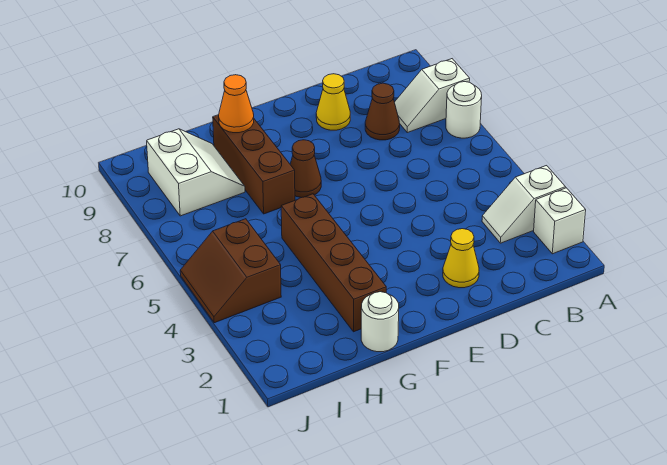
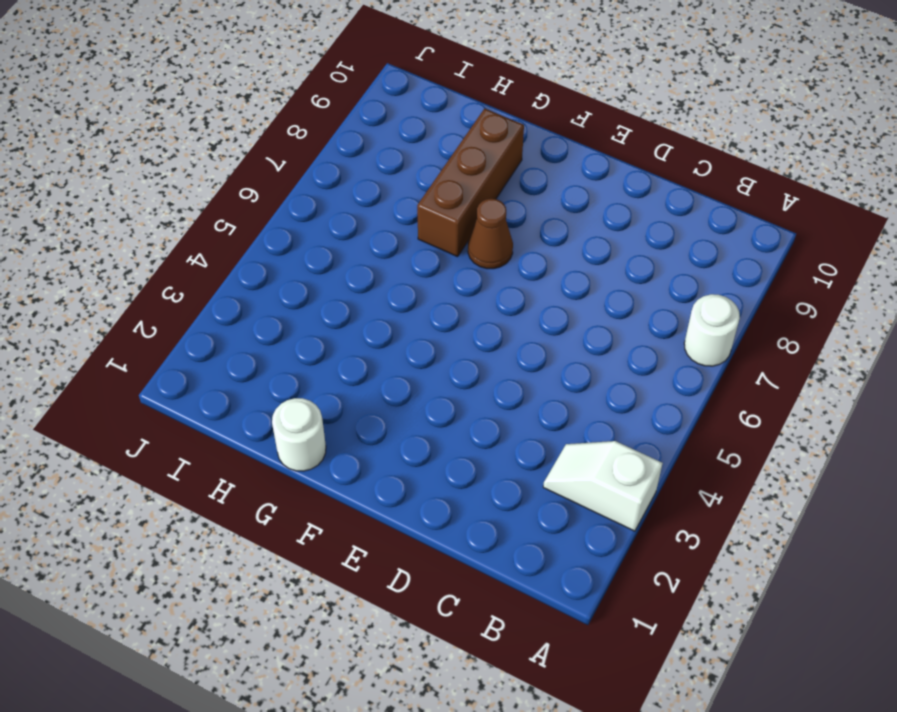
none -> white brick A2 level 1
none -> white slope A8:B8 level 1 top A
none -> brown cone C8 level 1

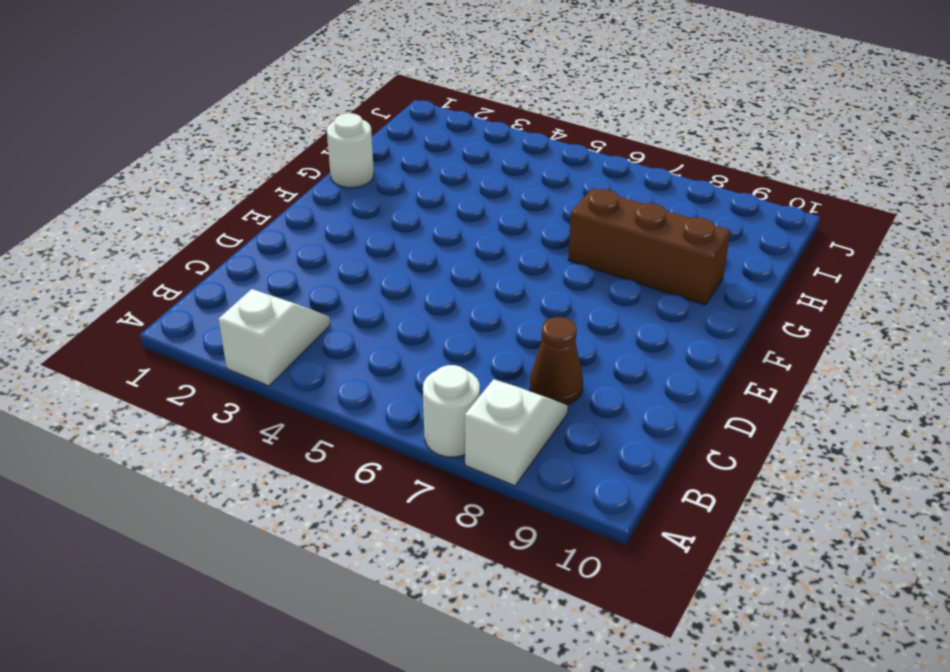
none -> white brick A2 level 1
none -> yellow cone D2 level 1
none -> yellow cone D9 level 1

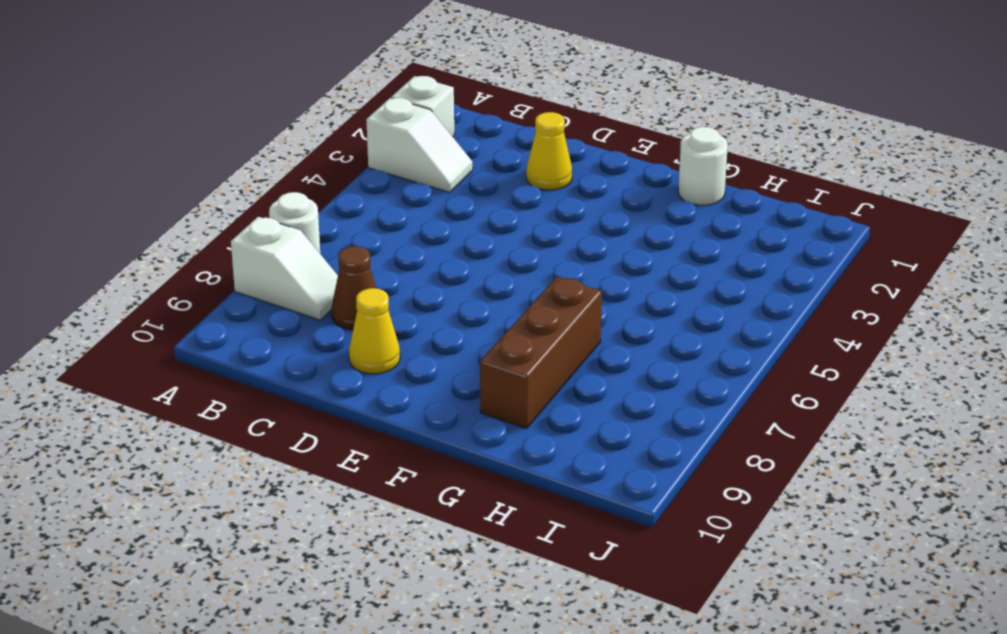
none -> brown cone F7 level 1
none -> brown brick G2:G5 level 1
none -> white slope H8:I9 level 1 top I

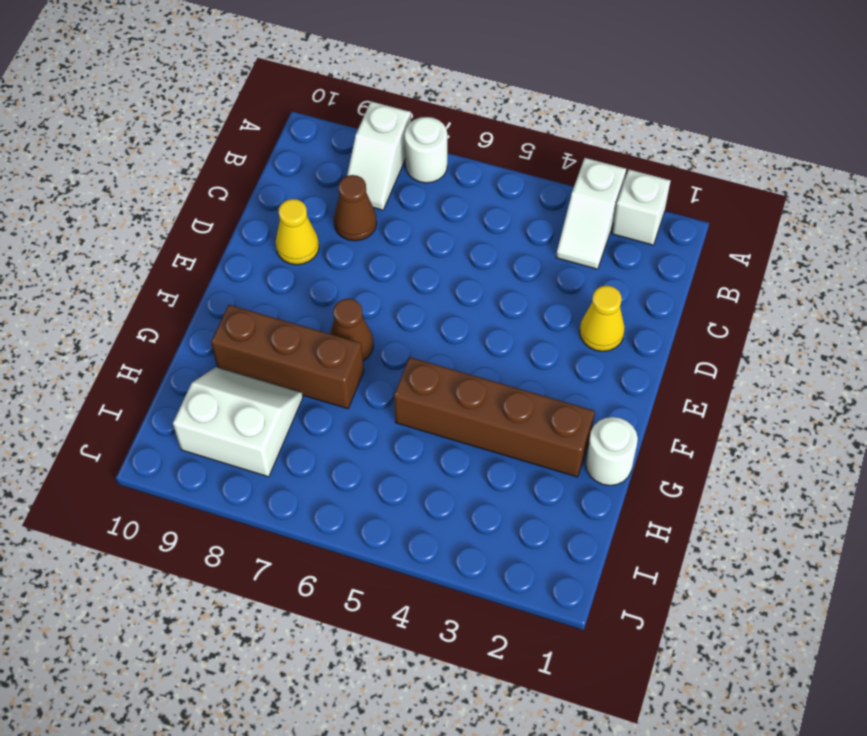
none -> brown slope I4:J5 level 1 top I
none -> orange cone G9 level 2

